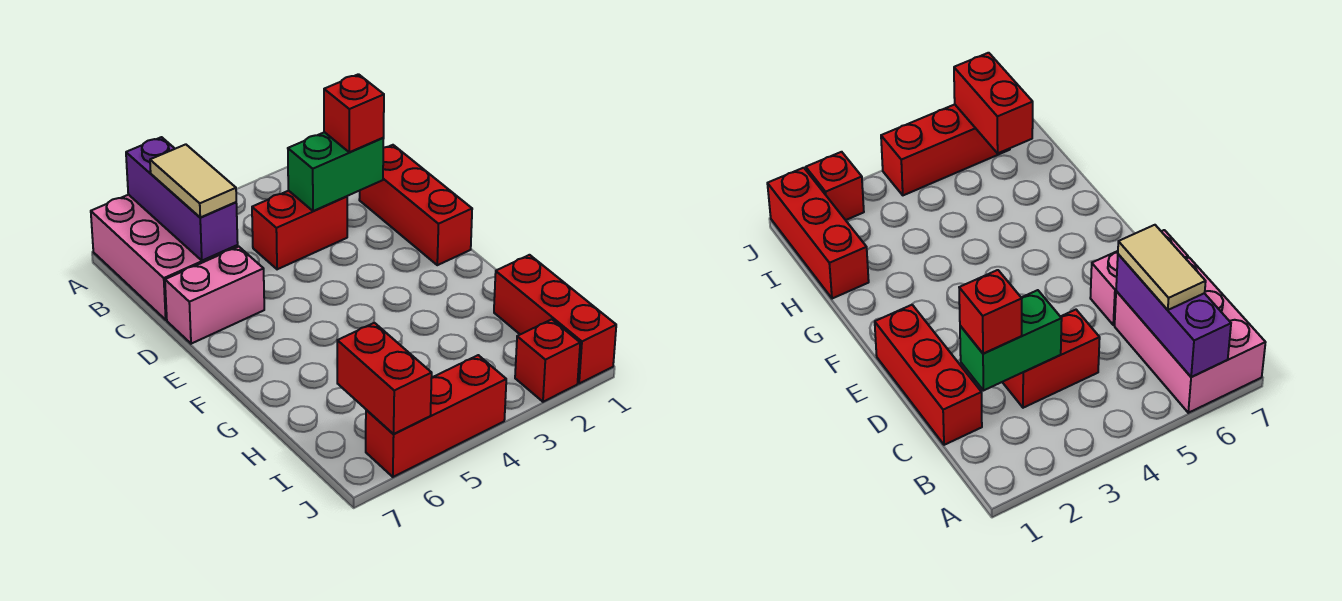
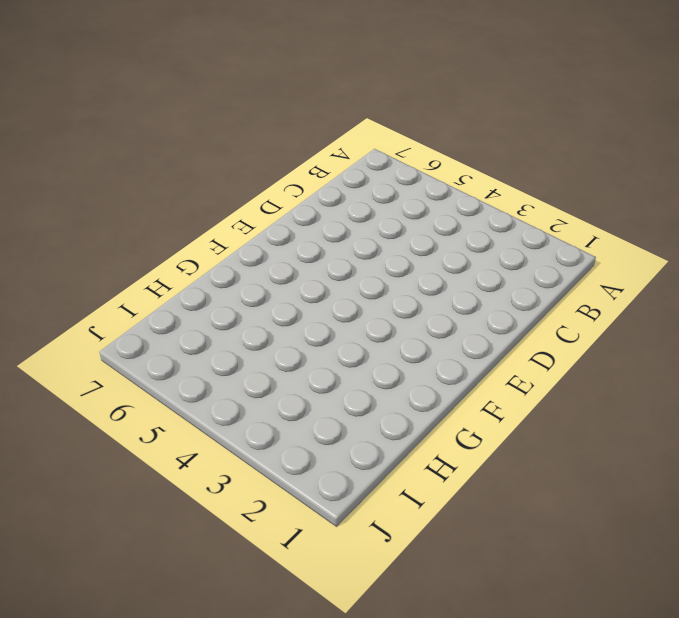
none -> pink brick A6:C7 level 1
none -> red brick C1:E1 level 1
none -> red brick C3:C4 level 1

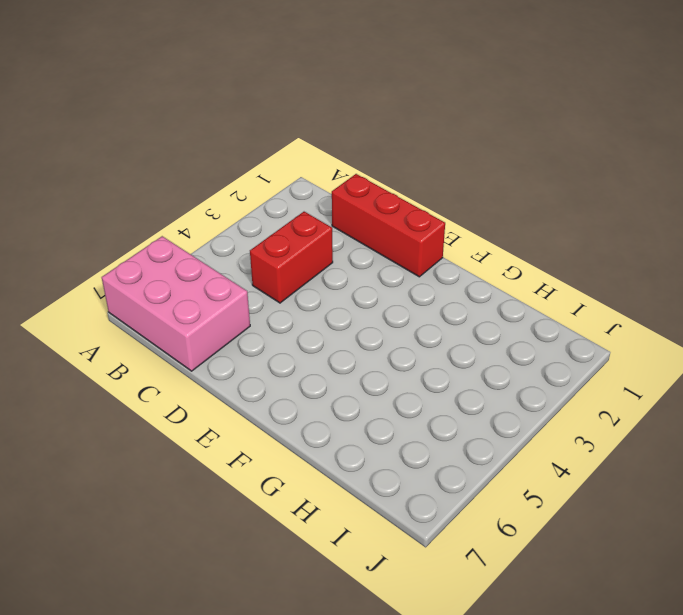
none -> pink brick D6:D7 level 1
none -> red brick H1:J1 level 1
none -> red brick J2 level 1

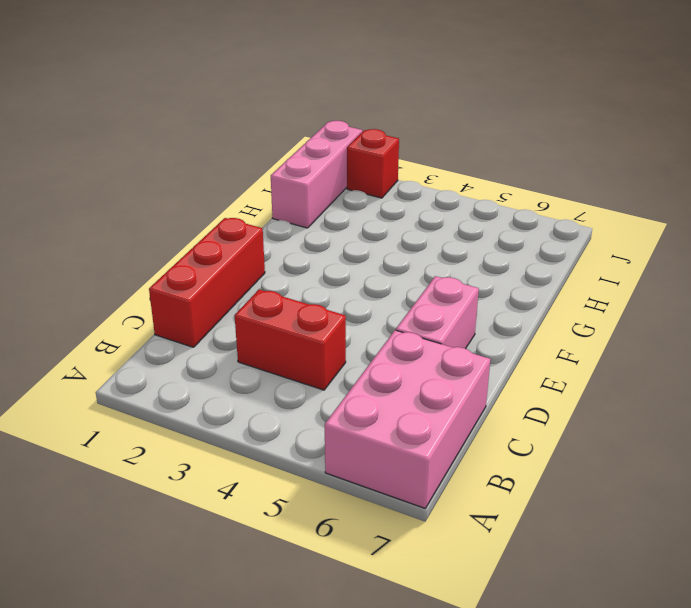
pink brick D6:E6 level 1 -> pink brick D6:D7 level 1
pink brick H1:J1 level 1 -> red brick H1:J1 level 1
none -> red brick J4:J6 level 1
none -> purple brick A6:C6 level 2
none -> green brick C2:C3 level 2

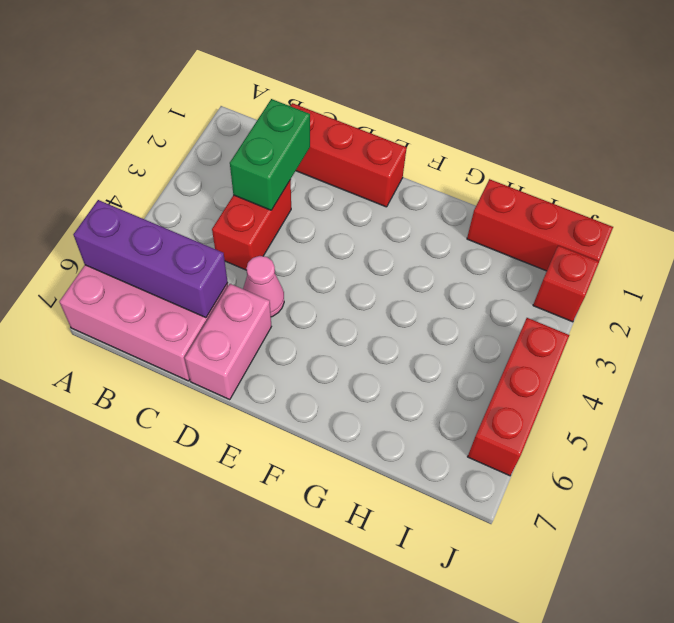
pink cone D5 level 1 -> none
none -> red brick I6:J6 level 2
none -> tan tile B6:C6 level 3
none -> red brick C2 level 3

